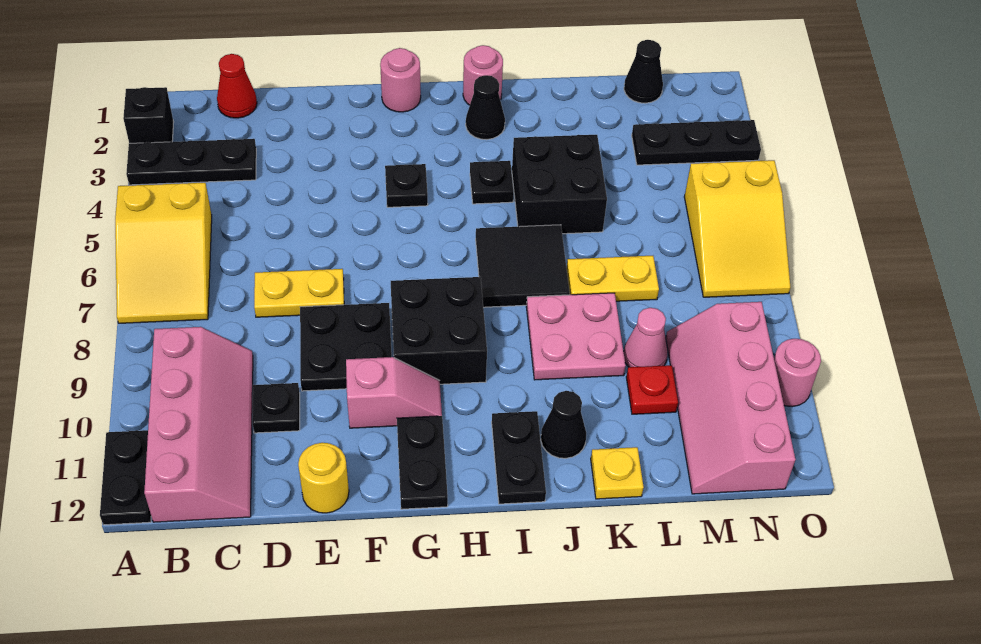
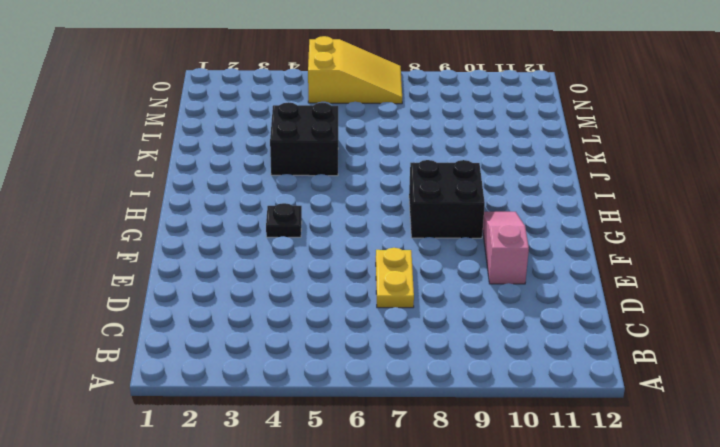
pink slope E10:G10 level 1 top E -> pink slope F10:G10 level 1 top F
none -> black brick A2 level 1
none -> black plate A3:C3 level 1
none -> yellow slope A5:B7 level 1 top 5
none -> black plate A11:A12 level 1

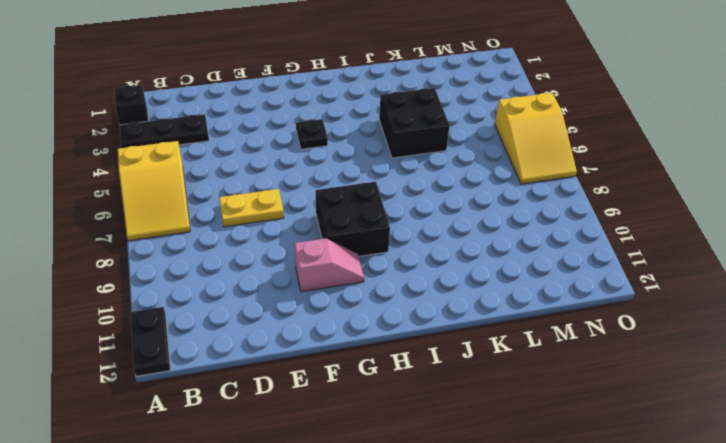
none -> pink slope B9:C12 level 1 top B
none -> red cone C1 level 1
none -> black plate D10 level 1
none -> black plate E8:F9 level 1

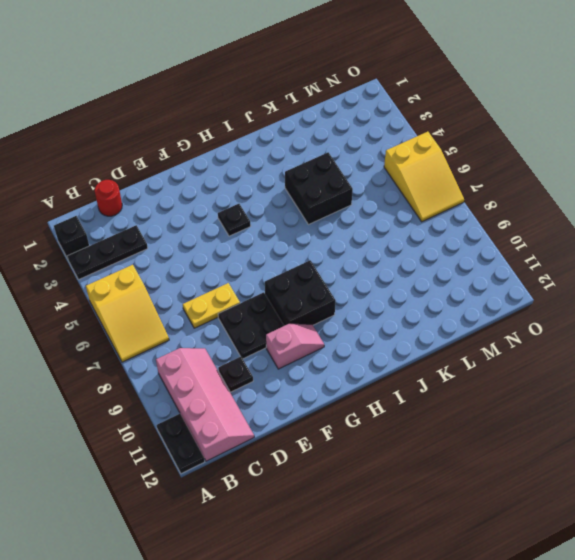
red round brick C1 level 1 -> red cone C1 level 1
none -> yellow round brick E12 level 1
none -> pink round brick G1 level 1
none -> black plate G11:G12 level 1
none -> pink round brick I1 level 1

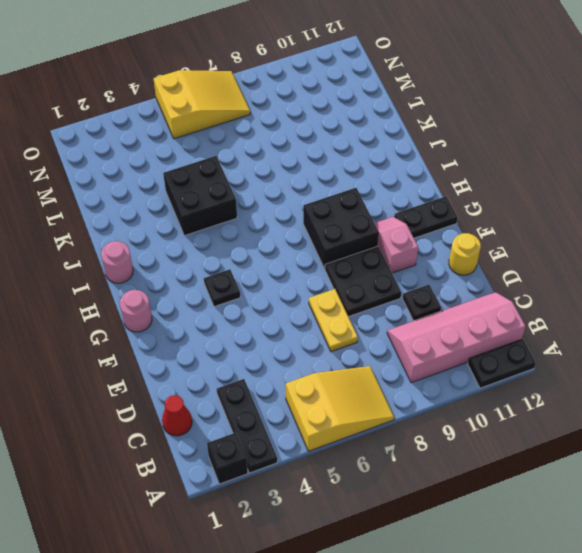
none -> black cone I2 level 1
none -> black plate I4 level 1
none -> black tile I6:J7 level 1
none -> black plate I11:I12 level 1

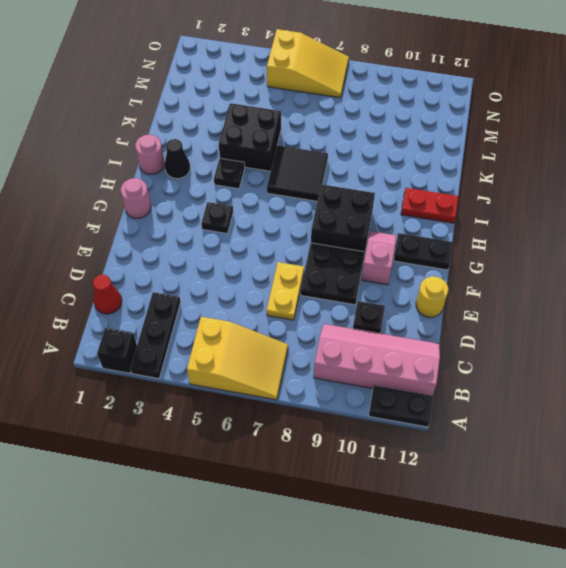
red plate I11:I12 level 1 -> black plate I11:I12 level 1
none -> pink plate J8:K9 level 1
none -> black cone J11 level 1
none -> yellow plate K7:L7 level 1
none -> yellow plate K12 level 1

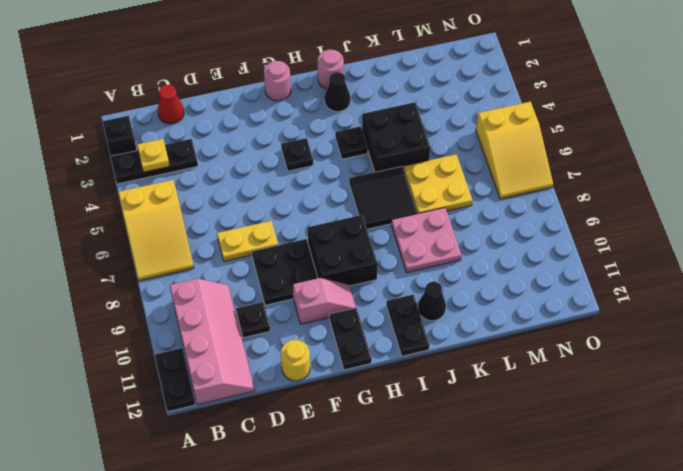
yellow plate B3 level 2 -> yellow plate K12 level 1
yellow plate K6:L7 level 1 -> yellow plate K7:L7 level 1
none -> pink cone L9 level 1
none -> red plate L10 level 1
none -> black cone M1 level 1
none -> black plate M3:O3 level 1

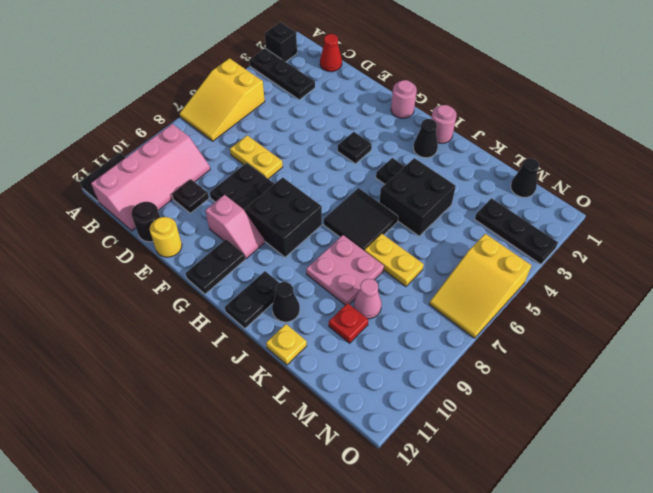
black round brick D12 level 1 -> none
none -> pink slope M9:N12 level 1 top N
none -> pink round brick O10 level 1

